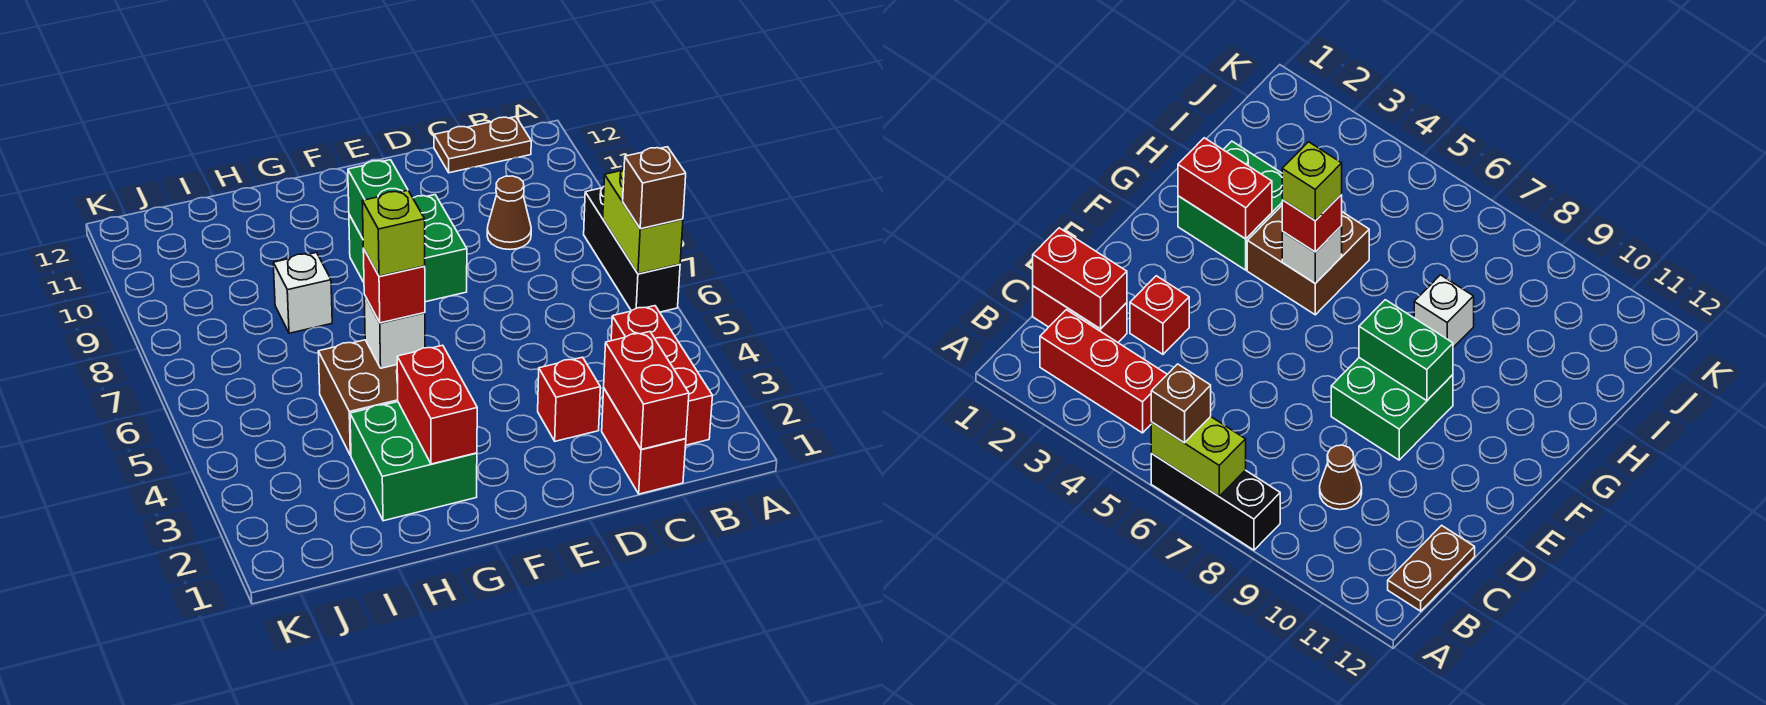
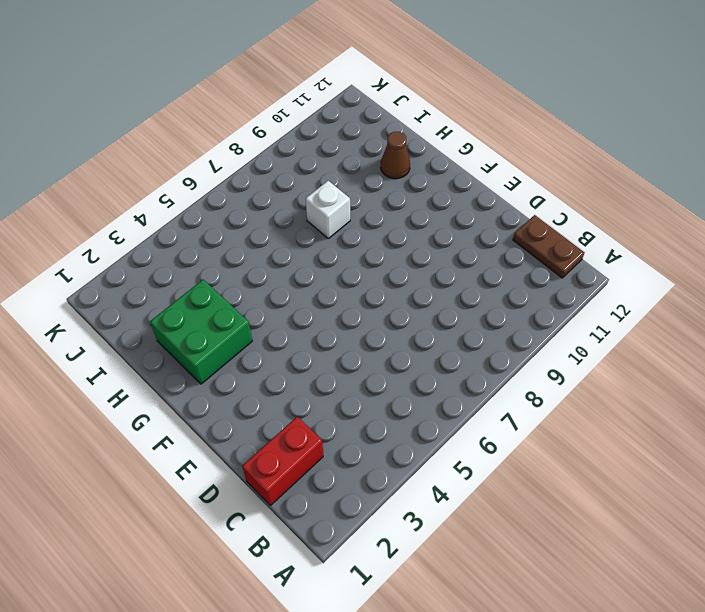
brown cone H11 level 1 -> brown cone C9 level 1
none -> black brick A6:A8 level 1
none -> red brick B2:B4 level 1
none -> red brick D3 level 1

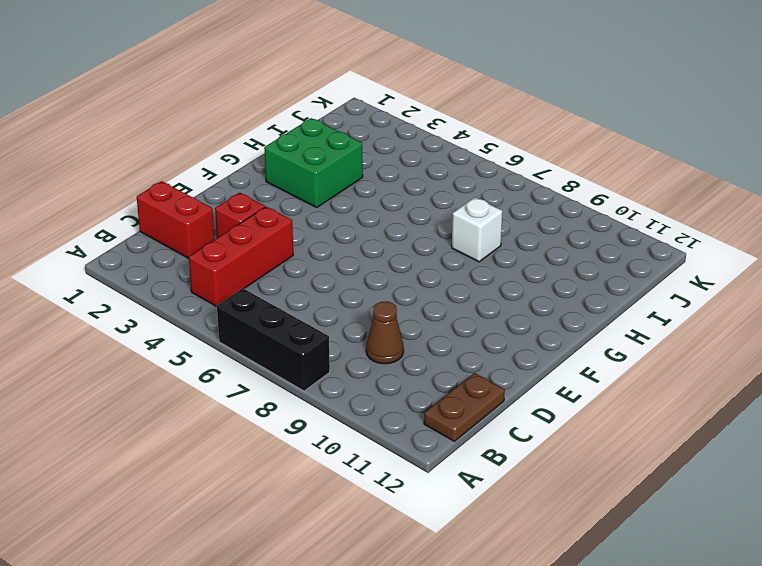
red brick B4:D4 level 1 -> red brick B2:B4 level 1
none -> green brick E8:F9 level 1
none -> brown brick G4:H5 level 1
none -> lime brick A6:A7 level 2

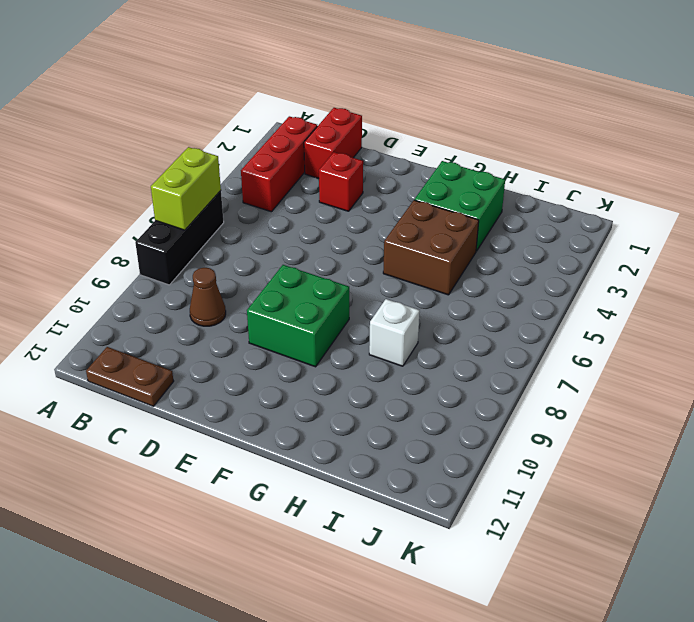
none -> red brick C1:C2 level 2
none -> green brick F8:F9 level 2
none -> red brick G2:G3 level 2

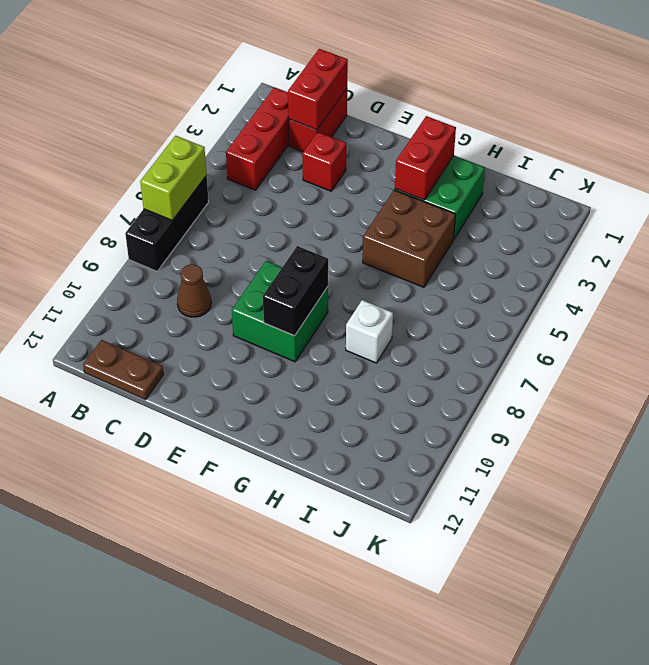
black brick F8:F9 level 2 -> green brick F8:F9 level 2
none -> white brick G5 level 2
none -> brown brick A6 level 3
none -> red brick G5 level 3

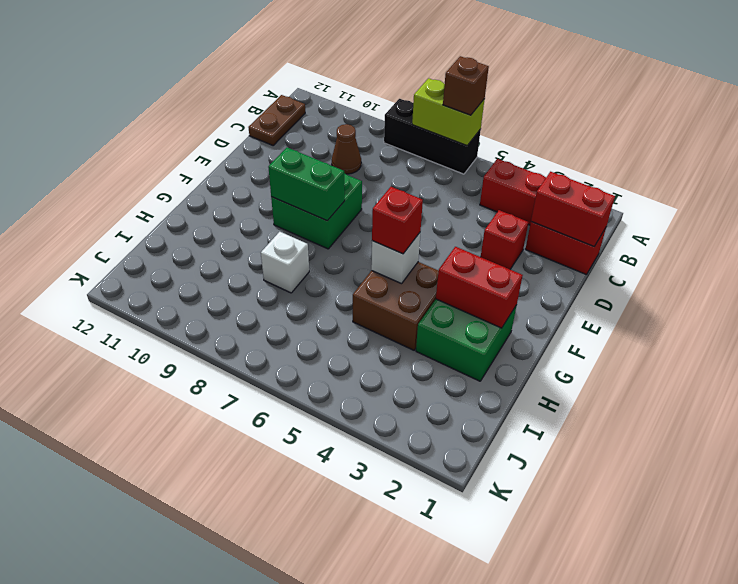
none -> lime brick G5 level 4

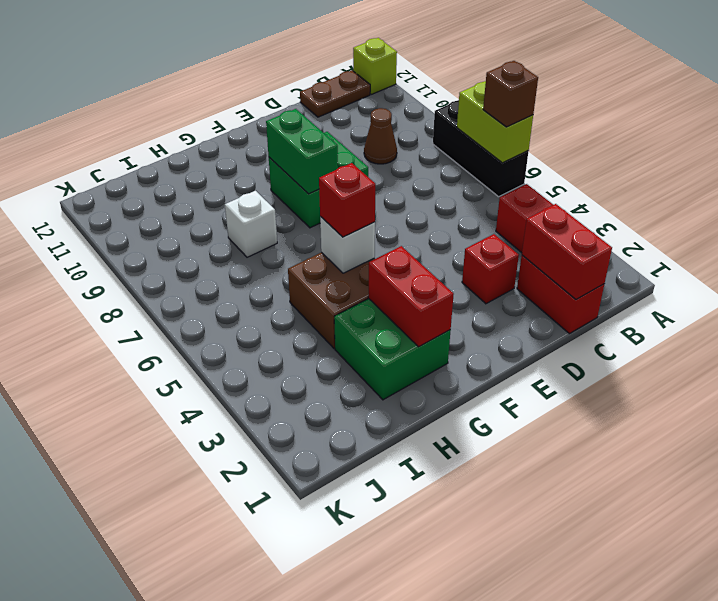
lime brick A12 level 1 -> lime brick G5 level 4

